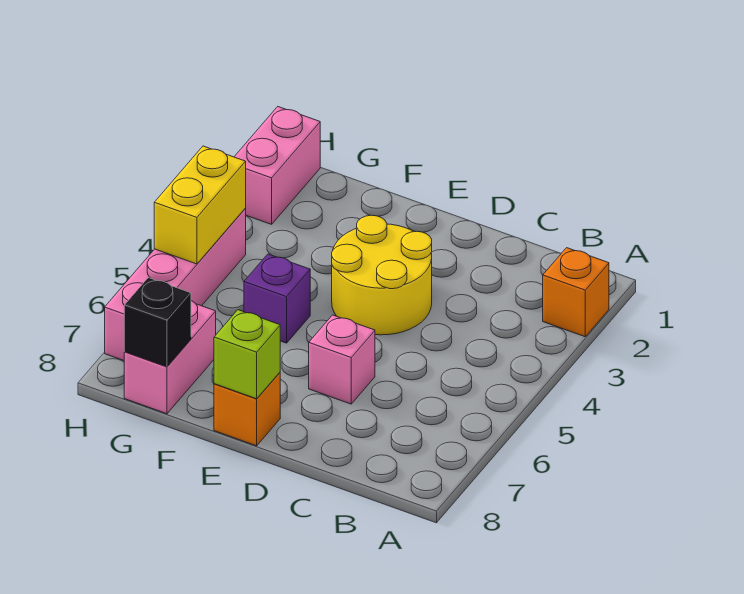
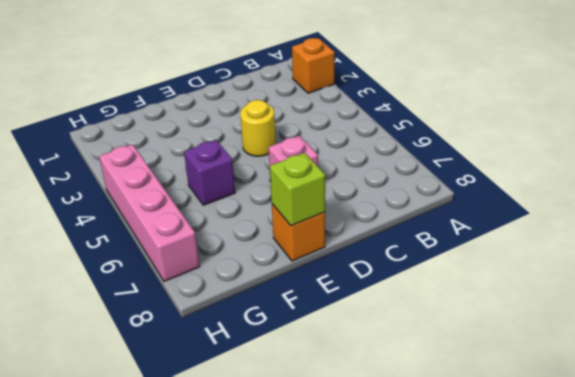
yellow round brick D4 level 1 -> yellow round brick D3:E4 level 1
none -> pink brick G7:G8 level 1
none -> pink brick H1:H2 level 1

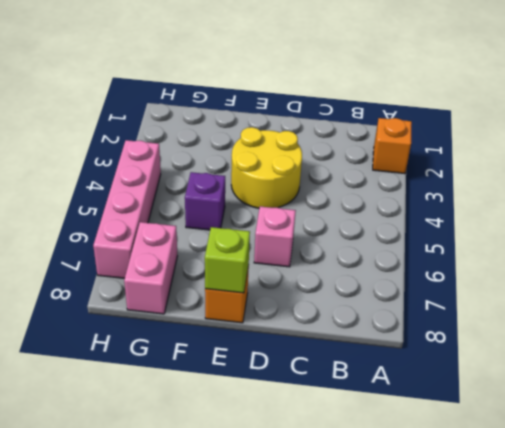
none -> pink brick H1:H2 level 1
none -> black brick G8 level 2

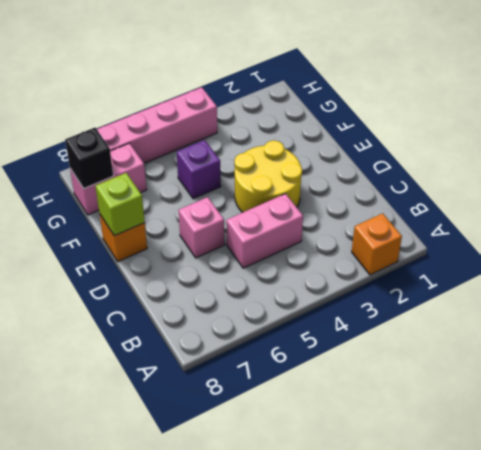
pink brick C4:C5 level 1 -> pink brick H1:H2 level 1
none -> yellow brick H4:H5 level 2

